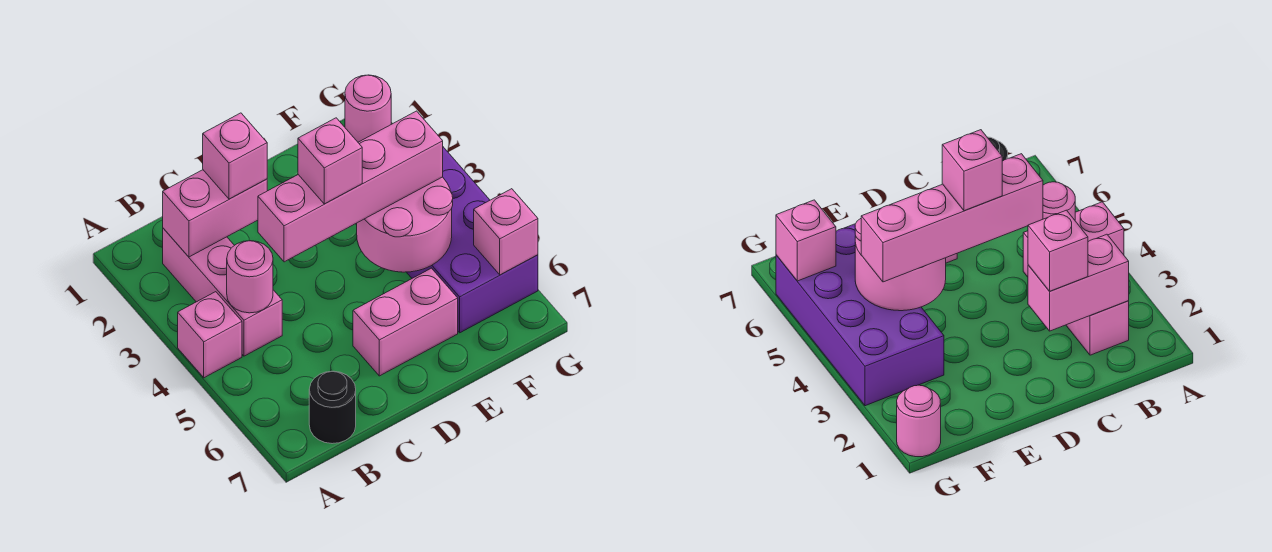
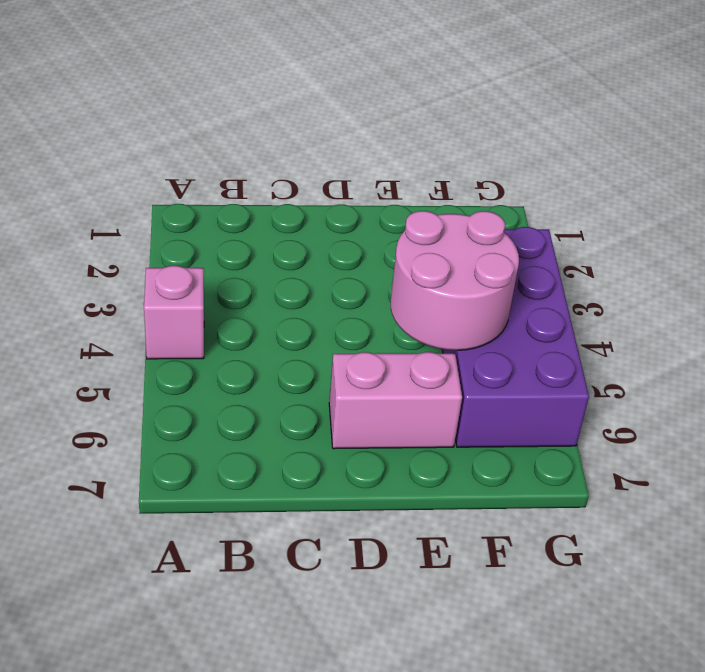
none -> pink brick B2:B4 level 1
none -> black round brick B7 level 1
none -> pink round brick G1 level 1

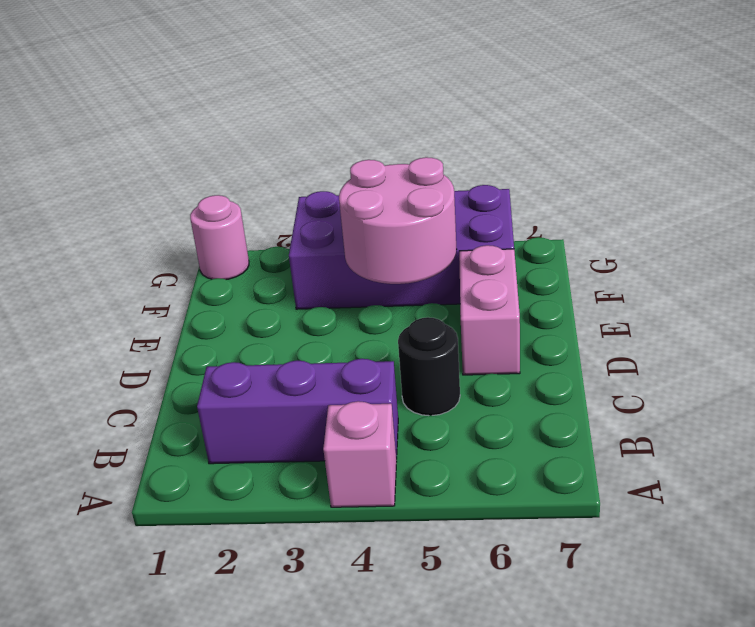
purple brick B2:B4 level 1 -> pink brick B2:B4 level 1
black round brick C5 level 1 -> black round brick B7 level 1
none -> pink brick B2:C2 level 2
none -> pink round brick B4 level 2
none -> pink brick G6 level 2

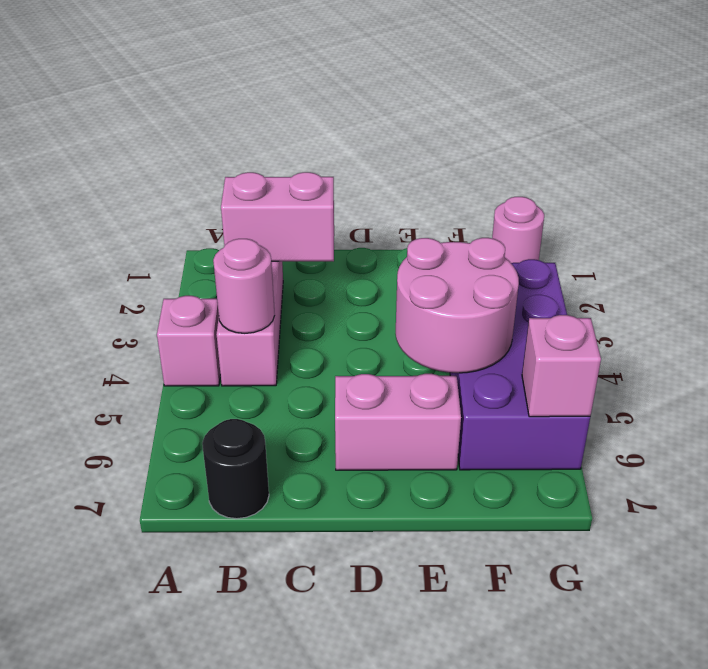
none -> pink brick C2 level 3
none -> pink brick C4:F4 level 3
none -> pink brick D4 level 4

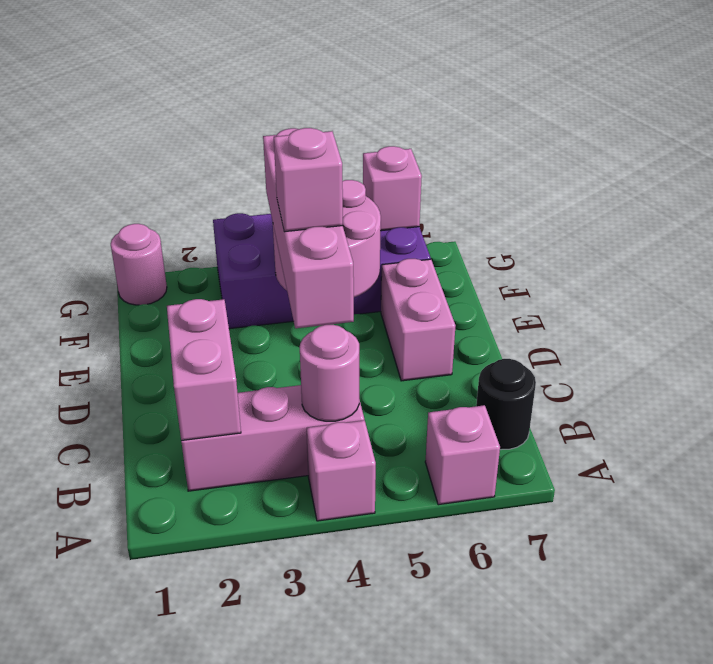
pink brick A6 level 1 -> pink brick C2 level 3

